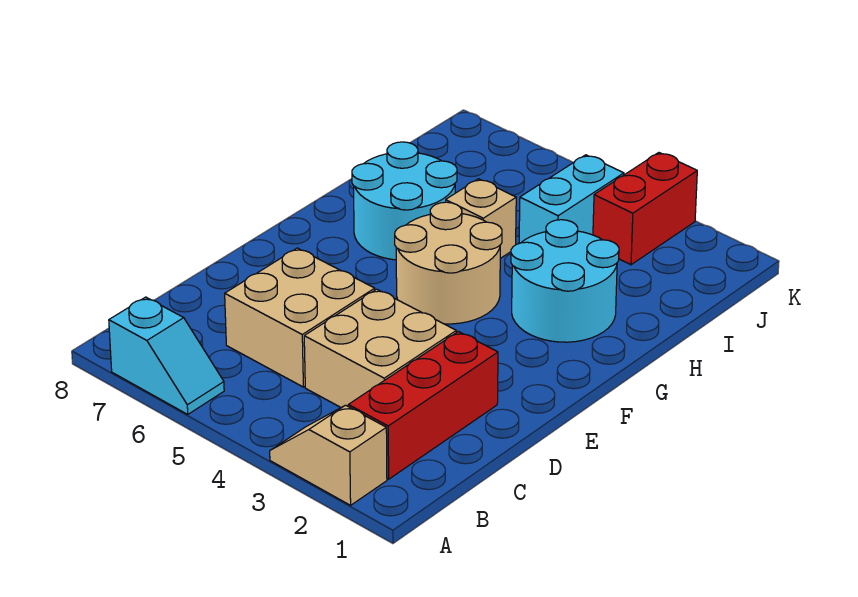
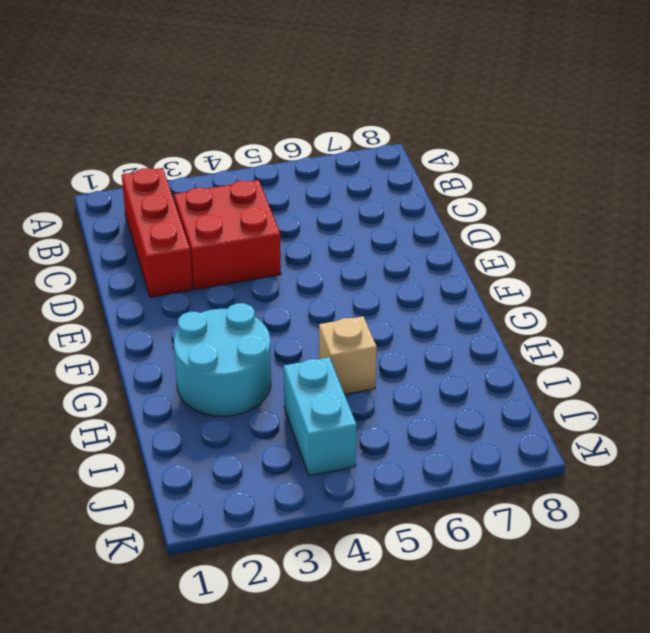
red brick C3:D4 level 1 -> tan brick C3:D4 level 1
none -> tan slope A2:A3 level 1 top 2
none -> cyan slope A6:A7 level 1 top 7

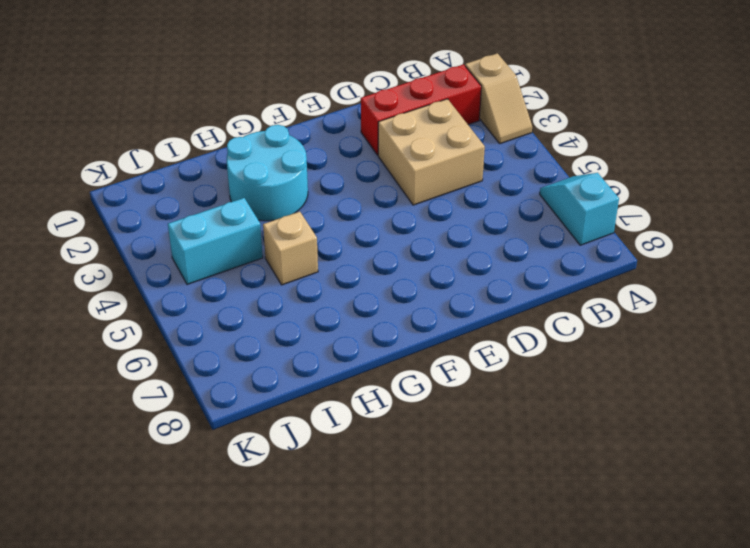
none -> tan brick C5:D6 level 1
none -> tan round brick F4:G5 level 1

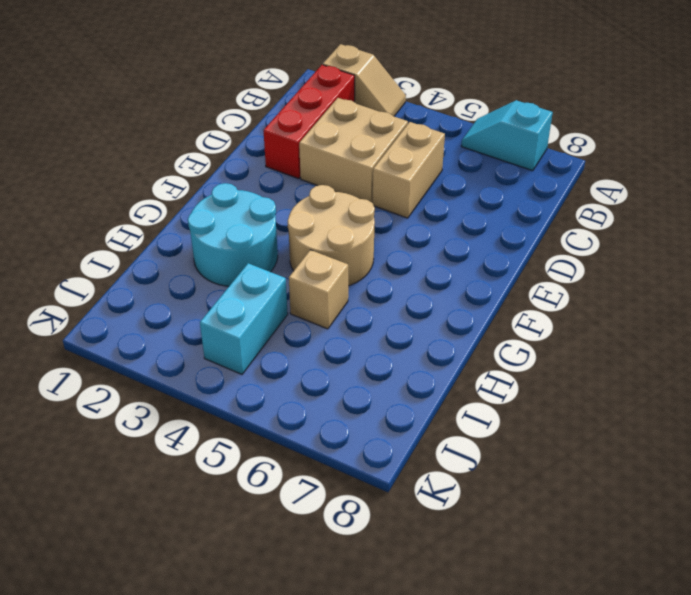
tan brick C5:D5 level 1 -> tan brick C5:D6 level 1
none -> cyan round brick G6:H7 level 1
none -> red brick J3:K3 level 1

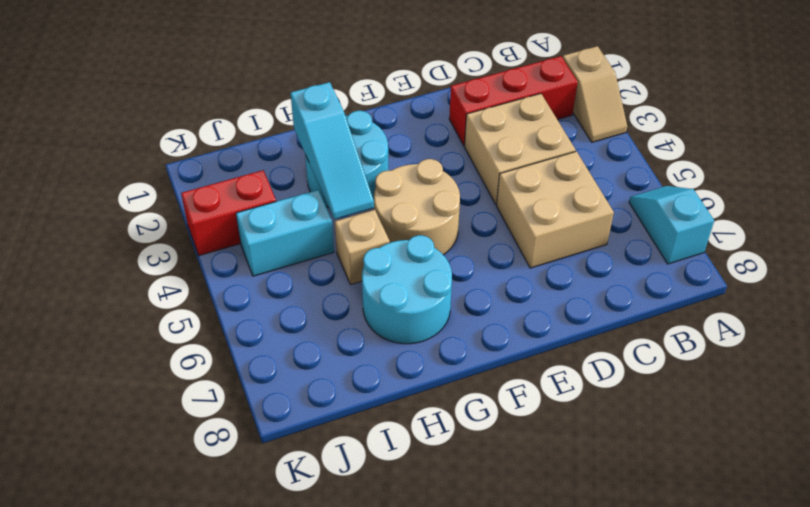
cyan slope H2:H4 level 2 top 2 -> none

